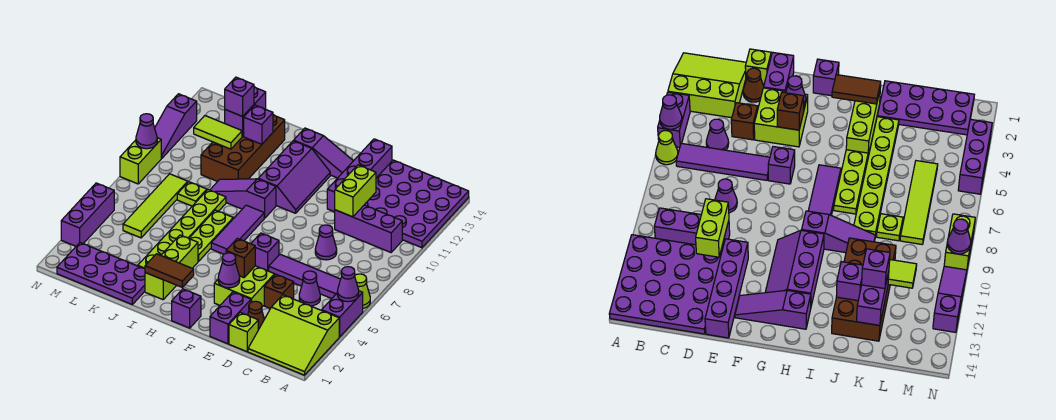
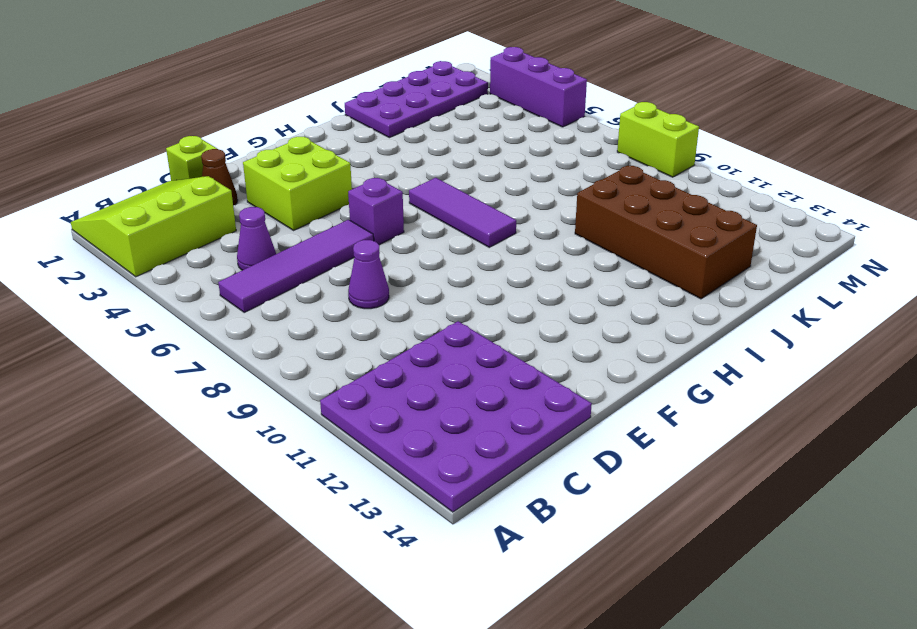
none -> purple brick A4:A5 level 1
none -> lime cone A6 level 1
none -> purple brick B10:D10 level 1
none -> brown brick D4 level 1

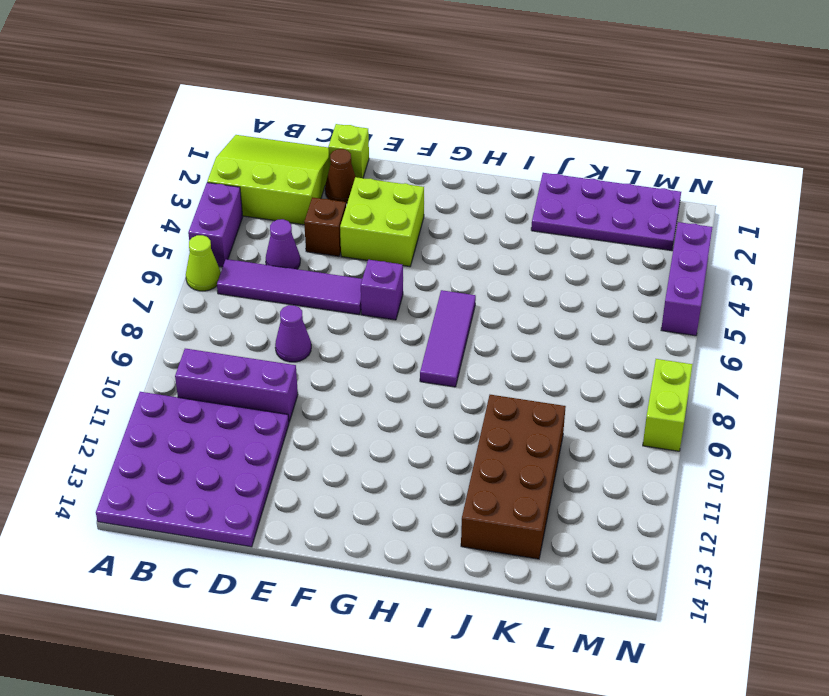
none -> purple brick E1:E2 level 1
none -> purple brick E11:E14 level 1
none -> purple slope F13:H13 level 1 top H
none -> purple brick G1 level 1

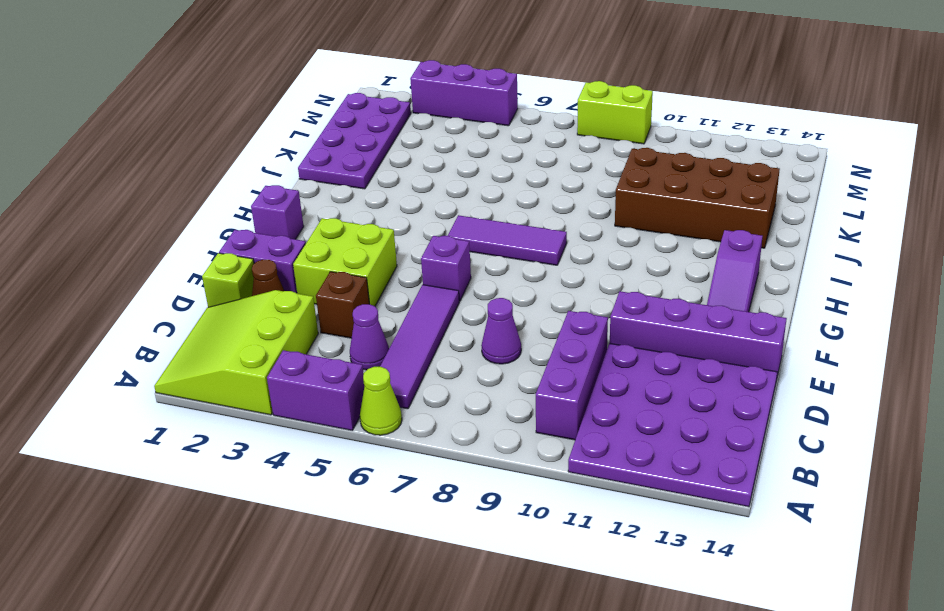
none -> purple slope G10:H12 level 1 top H
none -> purple slope H9:J9 level 1 top H
none -> lime brick I2:I4 level 1
none -> lime plate I5:I7 level 1

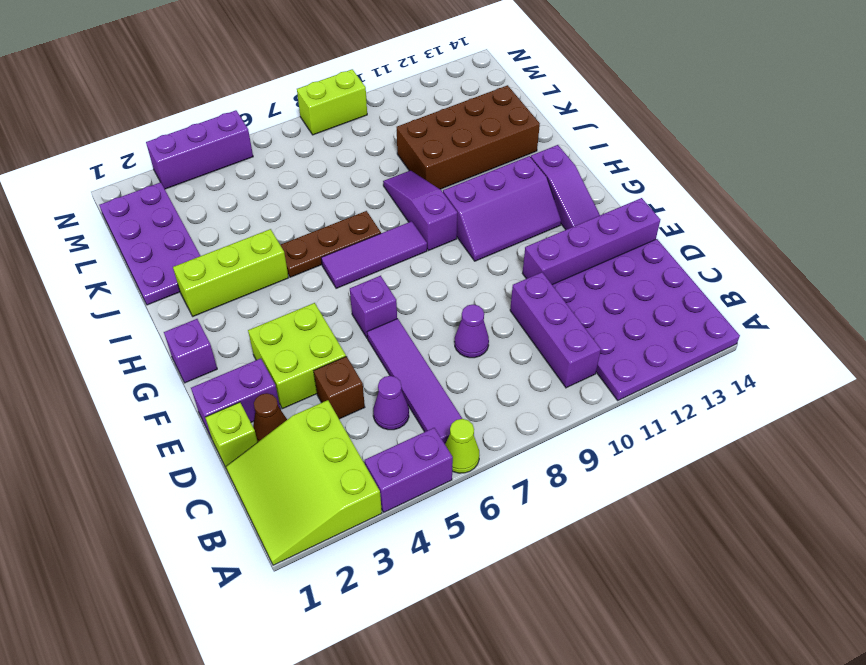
brown plate I5:I7 level 1 -> lime plate I5:I7 level 1
none -> lime plate J3:J8 level 1
none -> lime plate K8 level 1
none -> lime tile L5:L8 level 1
none -> purple slope N10:N12 level 1 top 12

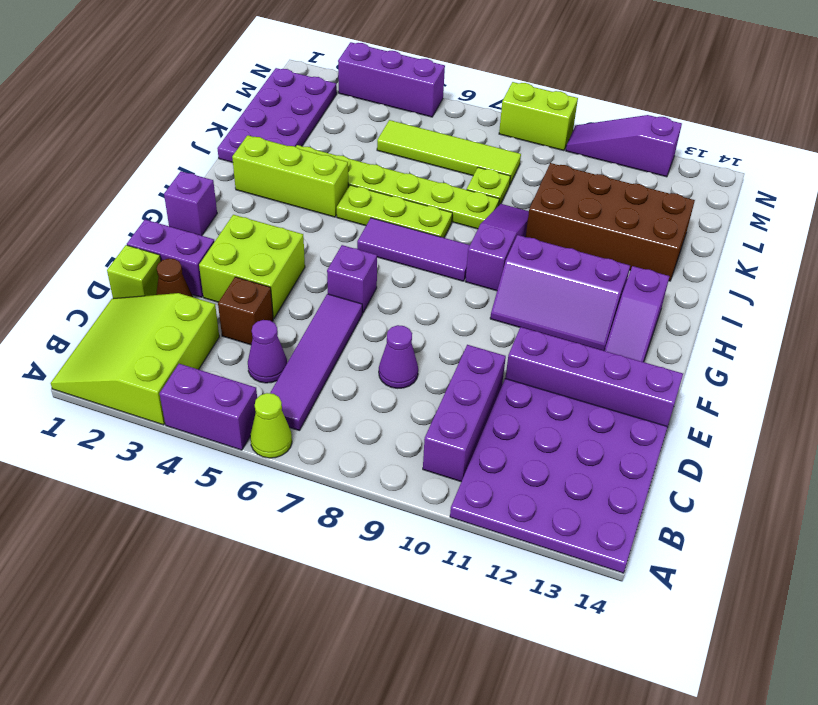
none -> purple cone A5 level 2
none -> lime brick D10:D11 level 2
none -> purple cone F3 level 2
none -> brown brick F4 level 2

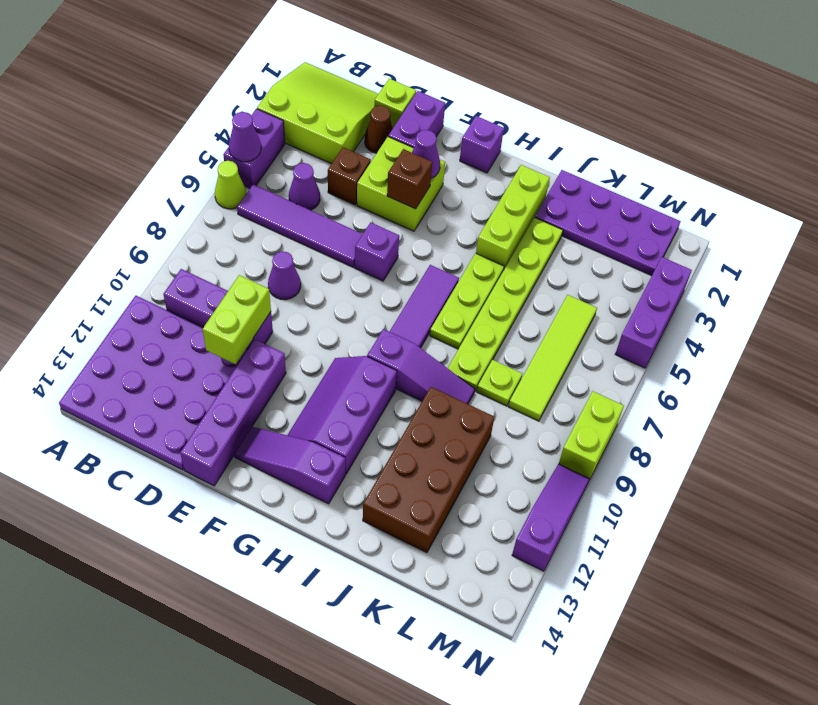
none -> brown tile H2:I2 level 2
none -> purple brick J12 level 2
none -> lime tile K11:L11 level 2
none -> purple brick K12:K13 level 2

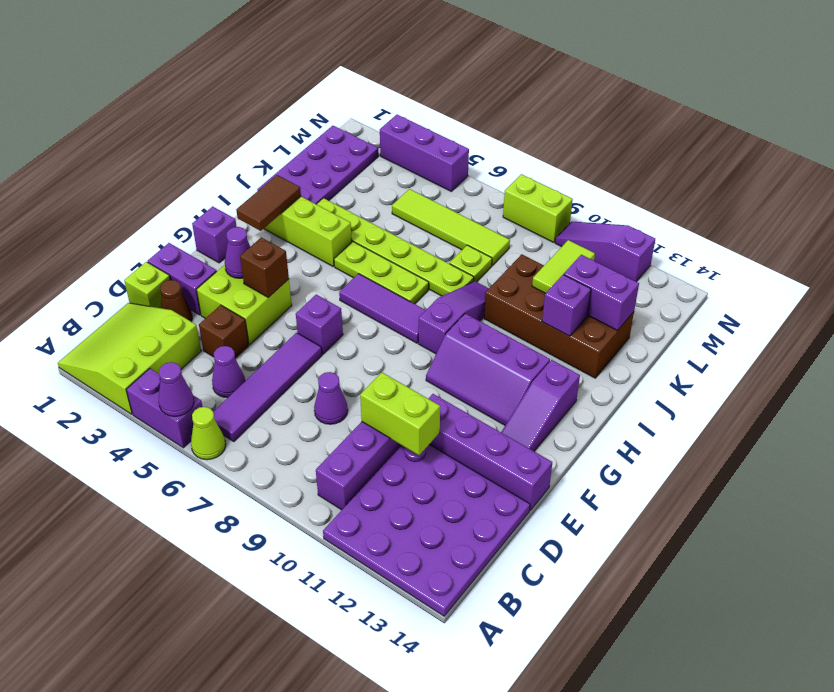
none -> purple cone N9 level 2
none -> purple brick K12 level 3

